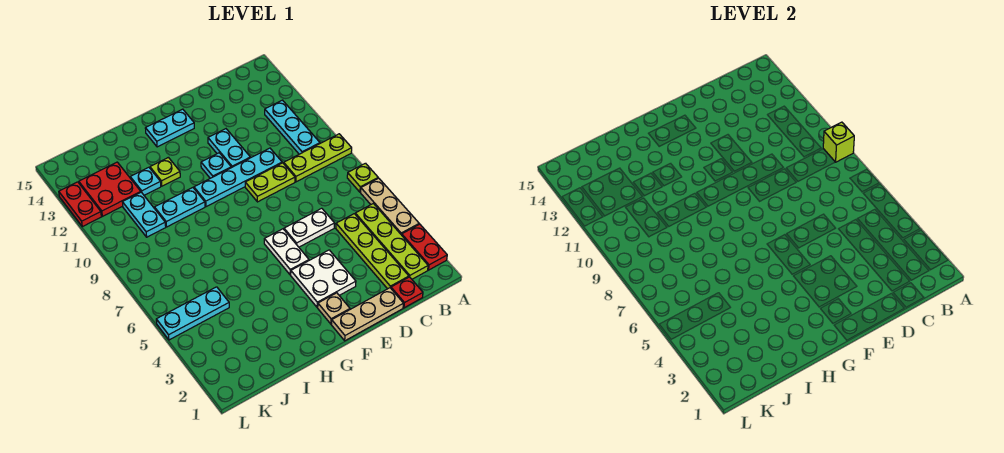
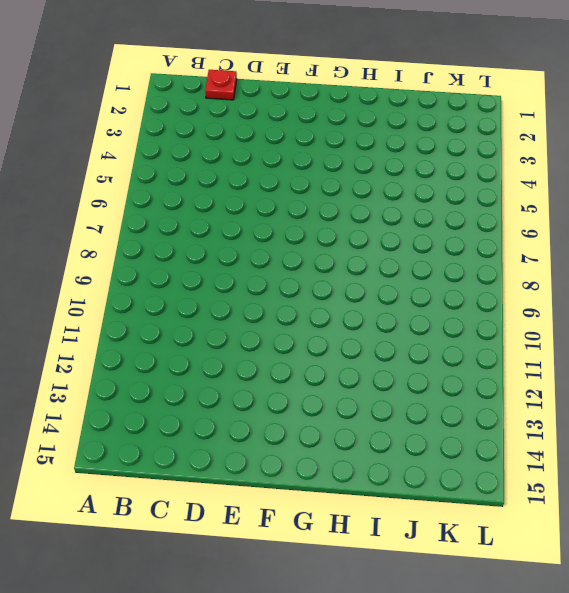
none -> red plate A2:A3 level 1
none -> tan plate A4:A6 level 1
none -> lime plate A7 level 1

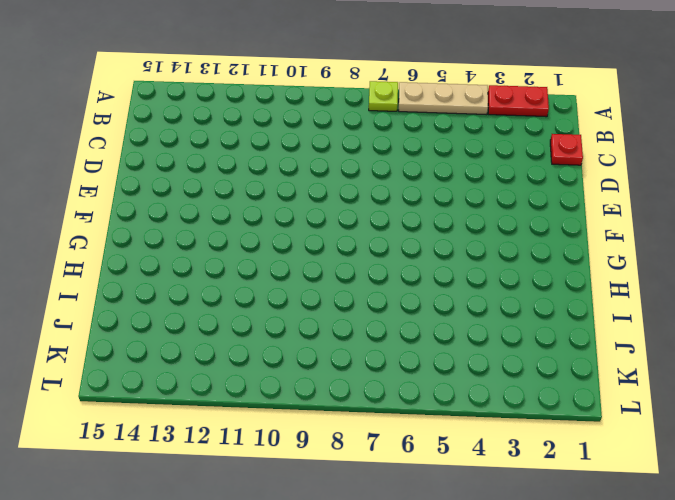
none -> lime plate A9:C9 level 1
none -> lime plate B2:B5 level 1
none -> cyan plate B10:B12 level 1

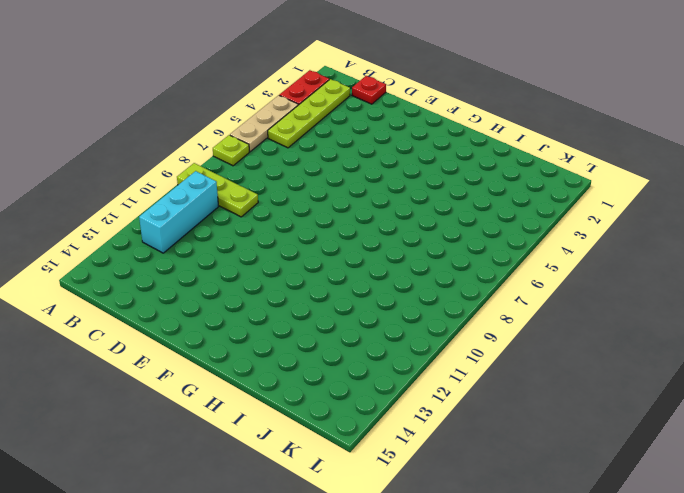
cyan brick B10:B12 level 1 -> cyan plate B10:B12 level 1
none -> lime plate C2:C5 level 1
none -> tan plate D1:F1 level 1
none -> white plate D6:E6 level 1

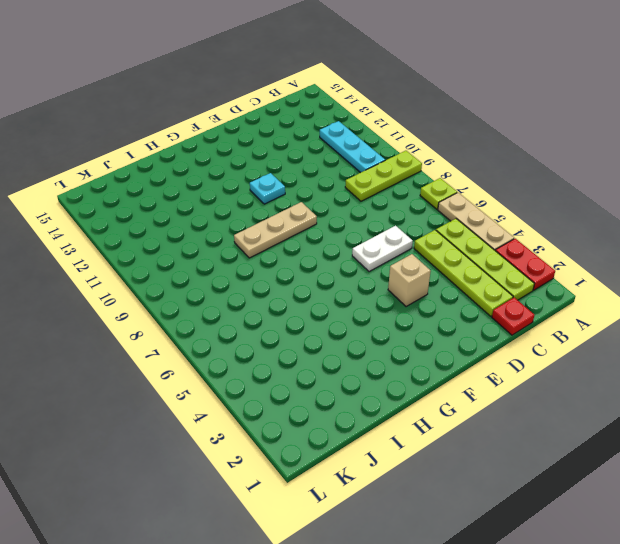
tan brick E4 level 1 -> white plate E3:F4 level 1
tan plate F9:H9 level 1 -> tan plate D1:F1 level 1
none -> lime plate D9:E9 level 1
none -> cyan plate D10:G10 level 1
none -> cyan plate E11:E12 level 1

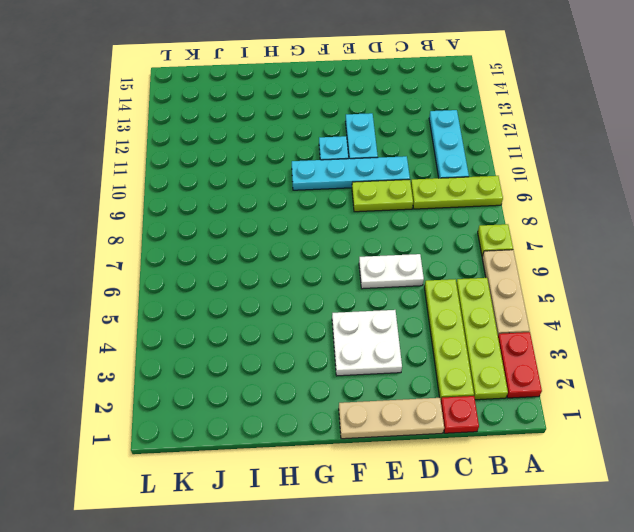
none -> tan plate F2 level 1
none -> white plate F5:F6 level 1
none -> cyan plate F14:G14 level 1

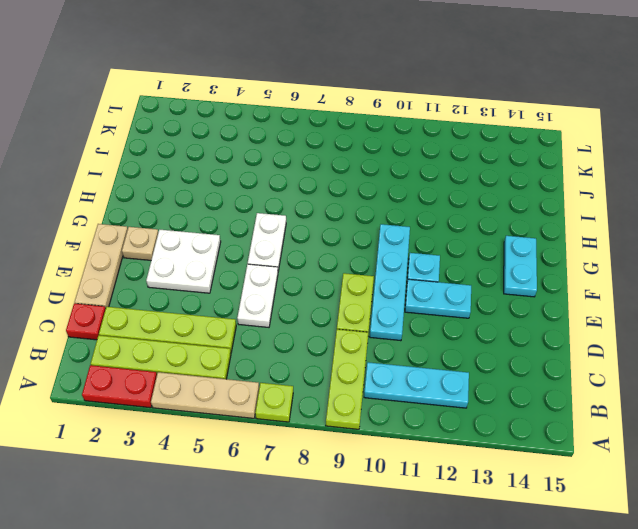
white plate F6:G6 level 1 -> white plate F5:F6 level 1
none -> cyan plate H10:I10 level 1
none -> lime plate H12 level 1
none -> cyan plate I12 level 1

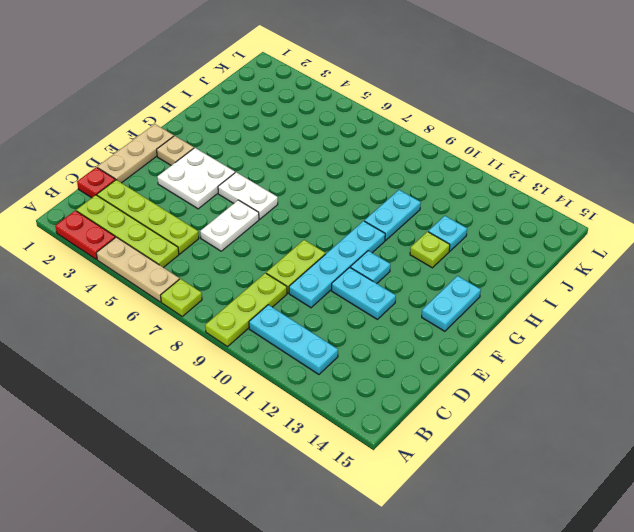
none -> cyan plate J5:L5 level 1
none -> cyan plate J10:J11 level 1
none -> red plate J12:K13 level 1

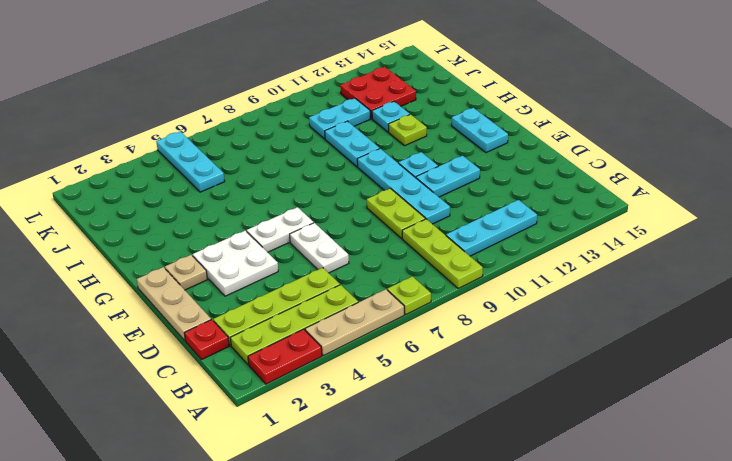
none -> red plate L12:L13 level 1
none -> lime brick A9 level 2

